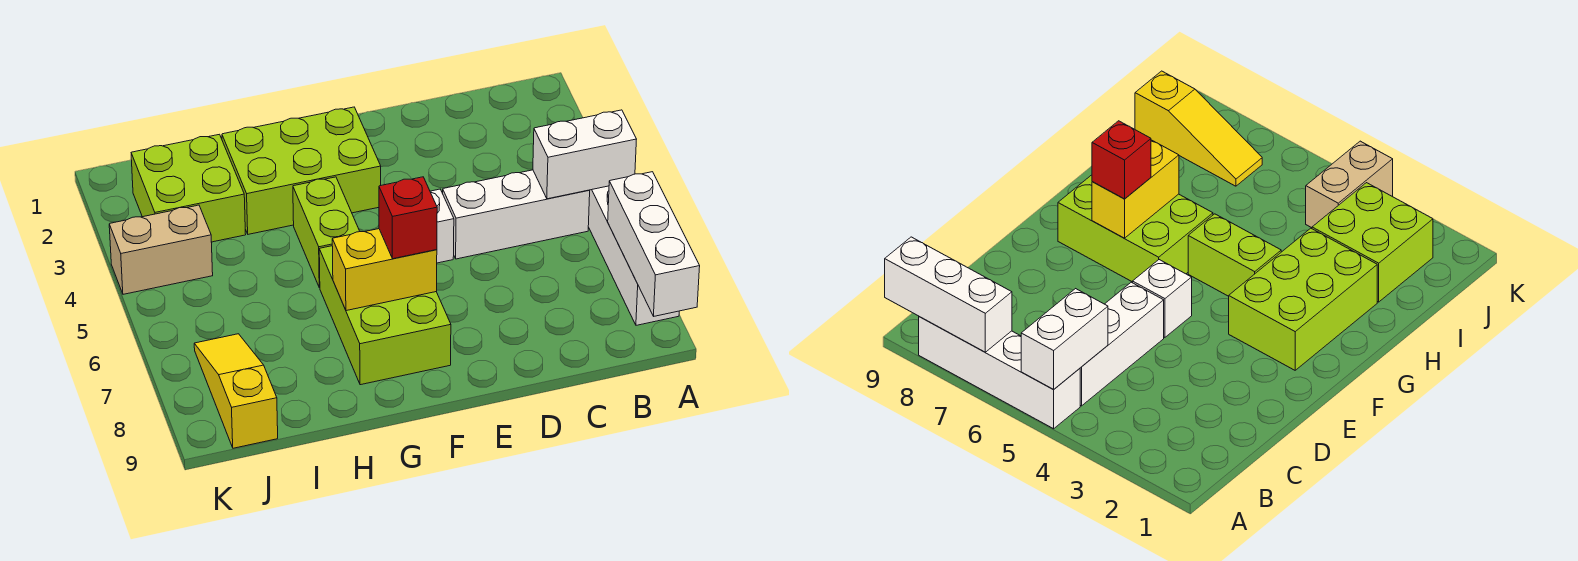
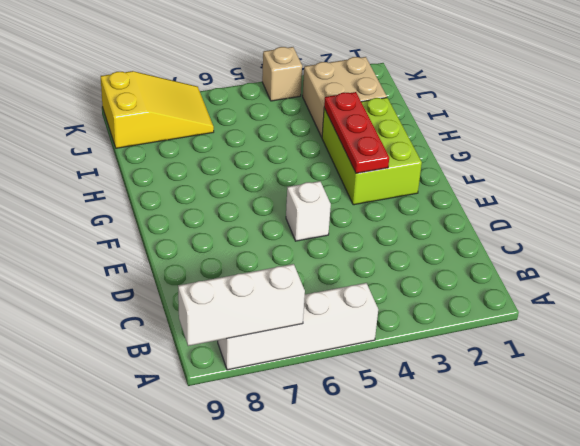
red plate F3:H3 level 2 -> none
tan brick I2:J3 level 1 -> lime brick I2:J3 level 1
yellow slope J7:K9 level 1 top 9 -> yellow slope J7:J9 level 1 top 9
tan brick K4 level 1 -> tan brick J4:K4 level 1
none -> white brick B5:D5 level 1
none -> lime brick F6:G8 level 1
none -> lime brick G4:G5 level 1

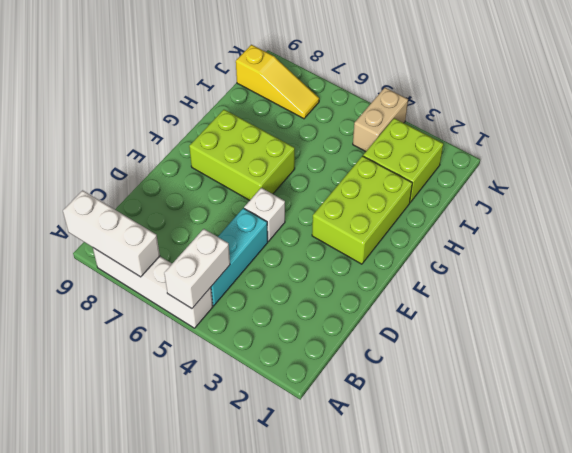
cyan brick B5:D5 level 1 -> white brick B5:D5 level 1
none -> lime brick G4:G5 level 1
none -> yellow brick F7:G7 level 2
none -> red brick F7 level 3

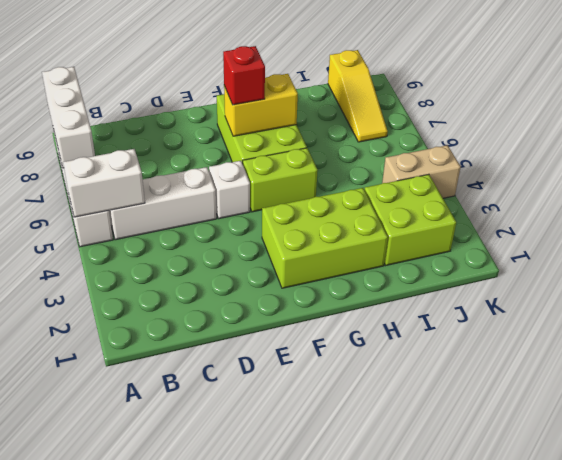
lime brick F5:G5 level 1 -> lime brick G4:G5 level 1

